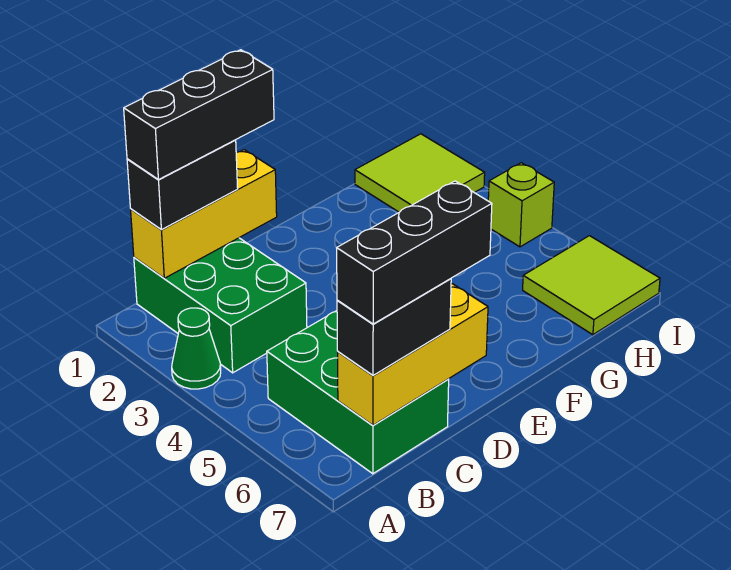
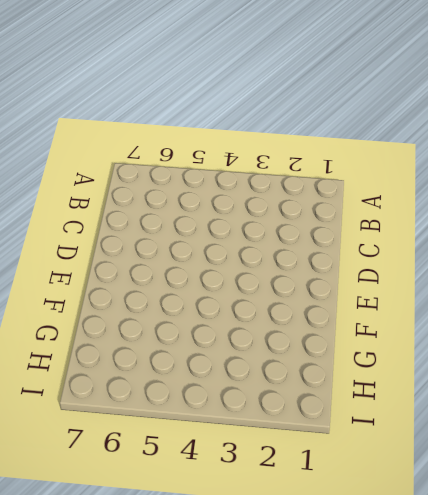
none -> green cone A3 level 1
none -> green brick B1:C3 level 1
none -> green brick B5:C7 level 1

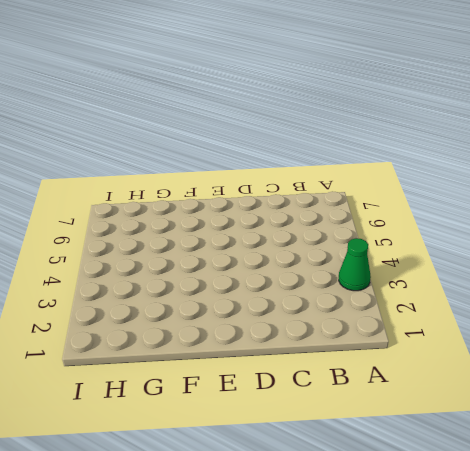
none -> green brick B1:C3 level 1
none -> green brick B5:C7 level 1
none -> lime tile H1:I2 level 1

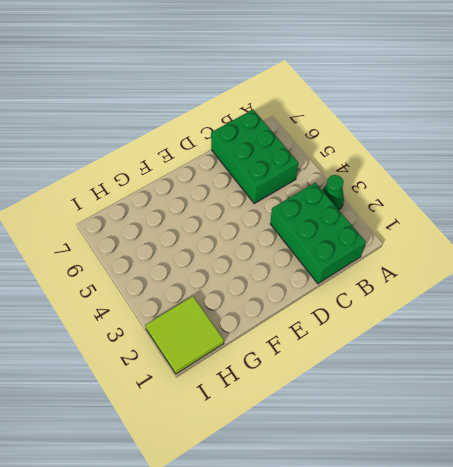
none -> lime tile H6:I7 level 1
none -> lime brick I4 level 1
none -> yellow brick B1:D1 level 2

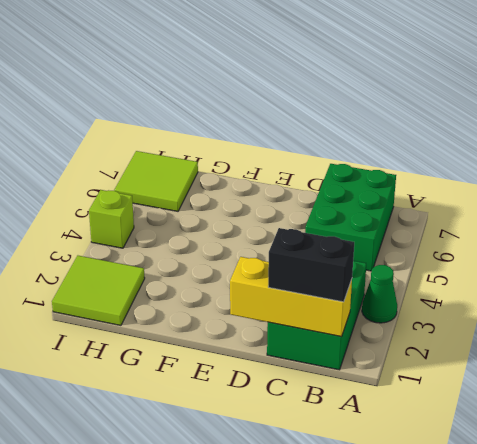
none -> yellow brick B7:D7 level 2
none -> black brick B7:C7 level 3
none -> black brick B1:D1 level 4

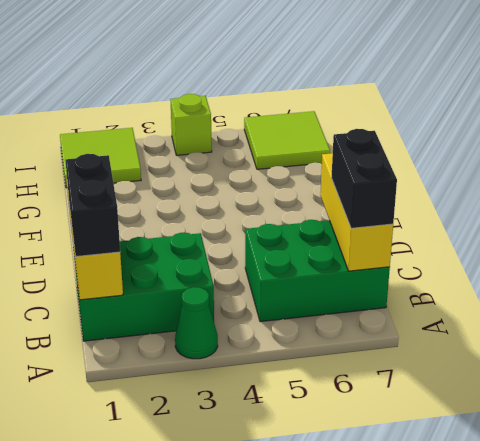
none -> black brick B1:D1 level 4
none -> black brick B7:D7 level 4

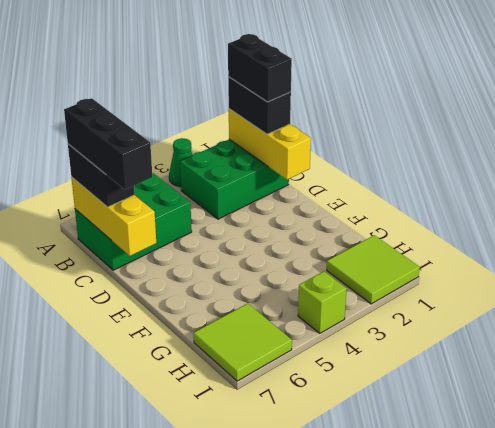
black brick B1:C1 level 4 -> black brick B1:D1 level 4

